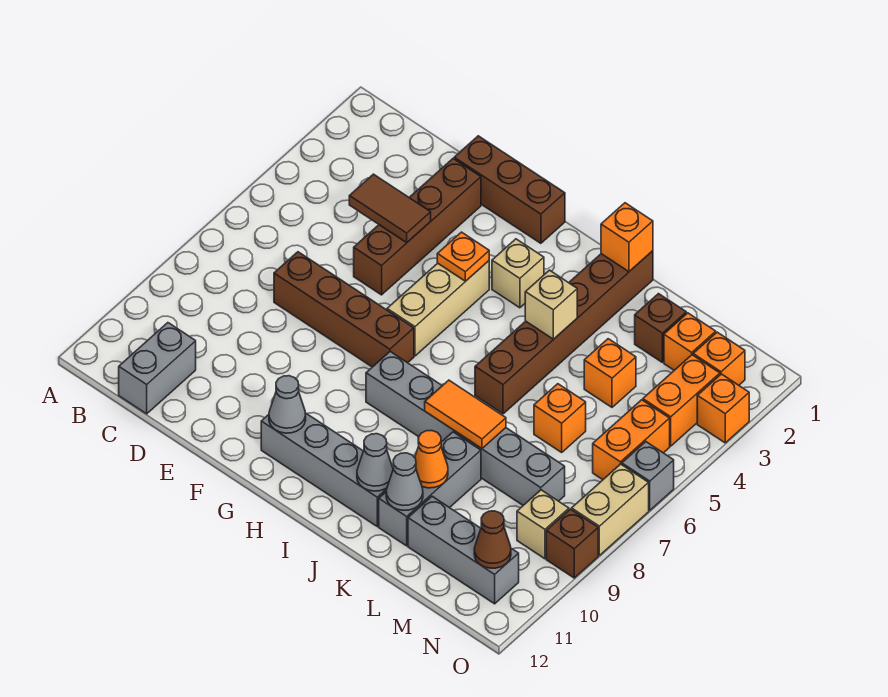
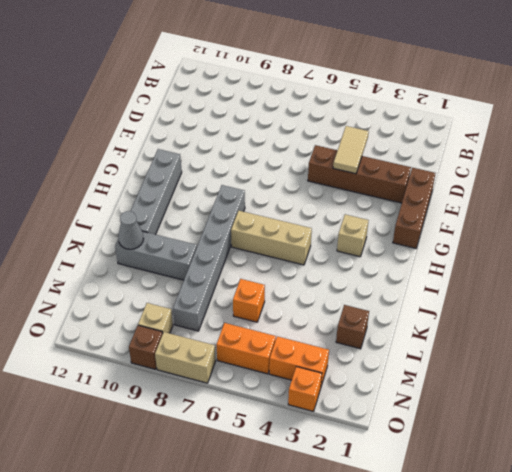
tan tile D4:E4 level 2 -> brown tile D4:E4 level 2
tan brick I5:I7 level 1 -> tan brick G4:G6 level 1
none -> grey brick C11:C12 level 1
none -> brown brick D7:G7 level 1
none -> brown brick J1:J6 level 1
none -> orange brick L4 level 1

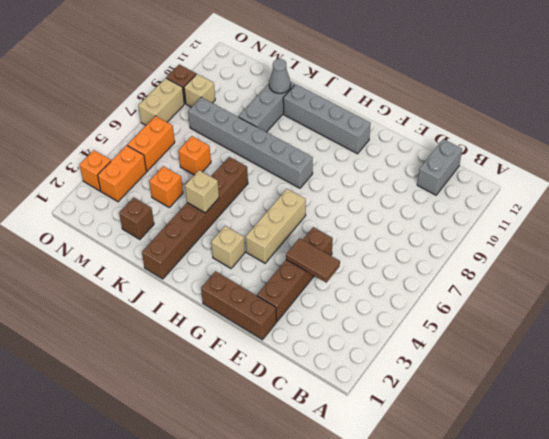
none -> brown brick D7:G7 level 1
none -> grey brick L11:N11 level 1
none -> orange brick M2 level 1
none -> orange brick N2 level 1

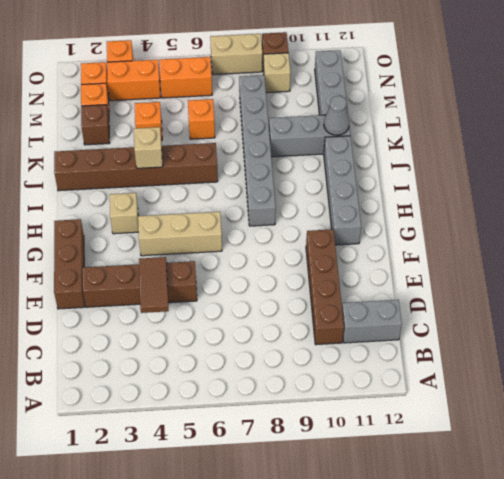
brown brick C10:F10 level 1 -> brown brick D7:G7 level 1
none -> grey brick O6 level 1
none -> orange plate G4 level 2
none -> grey cone G11 level 2
none -> orange brick J1 level 2

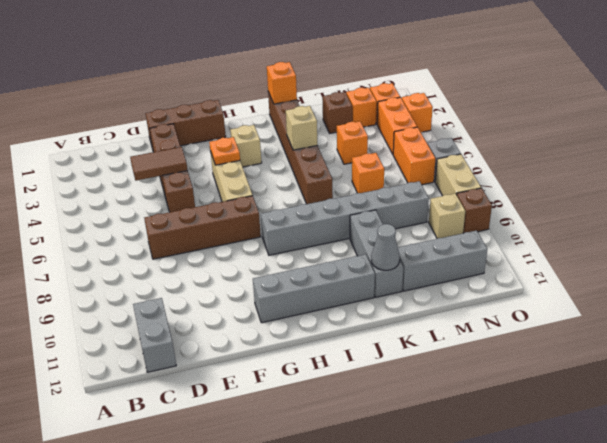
none -> grey cone G11 level 2
none -> orange tile J8:K8 level 2
none -> grey cone J11 level 2
none -> orange cone K10 level 2

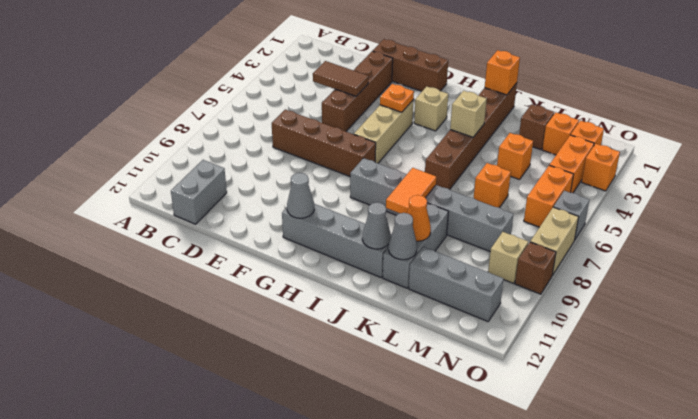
orange tile J8:J9 level 2 -> orange tile J8:K8 level 2
none -> brown cone N11 level 2

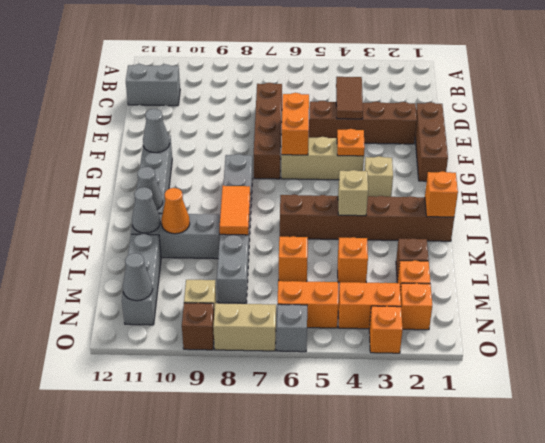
orange brick F6:G6 level 2 -> none
grey cone N11 level 2 -> brown cone N11 level 2

